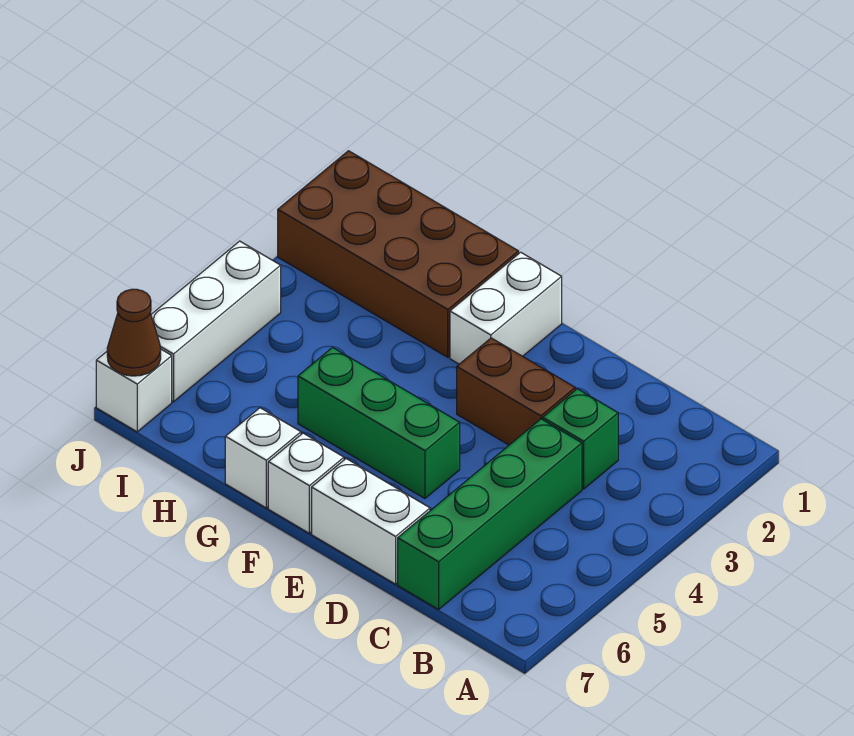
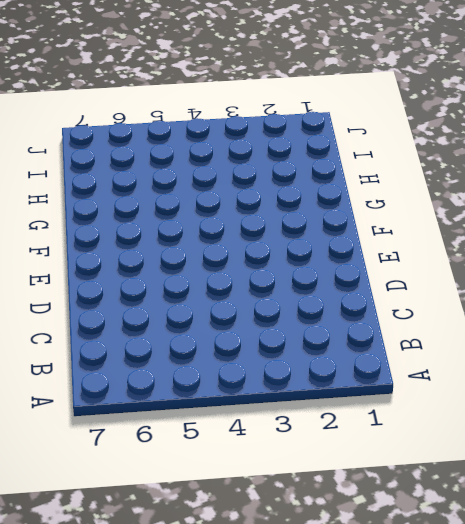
none -> green brick C3 level 1
none -> green brick C4:C7 level 1
none -> brown brick D3:E3 level 1

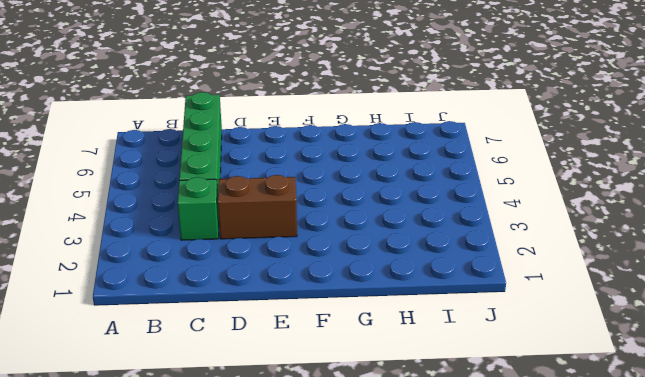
none -> white brick D7:E7 level 1
none -> green brick E5:G5 level 1
none -> white brick F1:F2 level 1

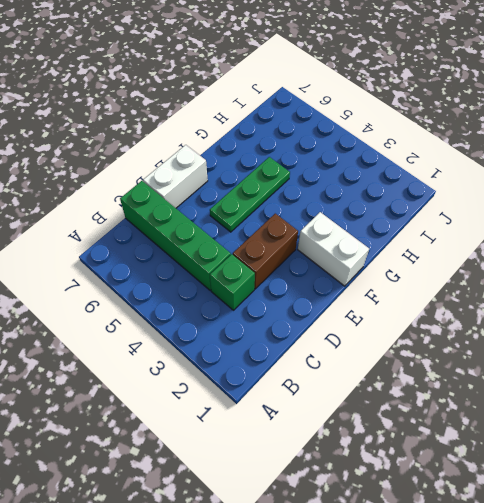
green plate E5:G5 level 1 -> green brick E5:G5 level 1
none -> white brick F7 level 1
none -> brown brick G1:J2 level 1
none -> white brick G7 level 1

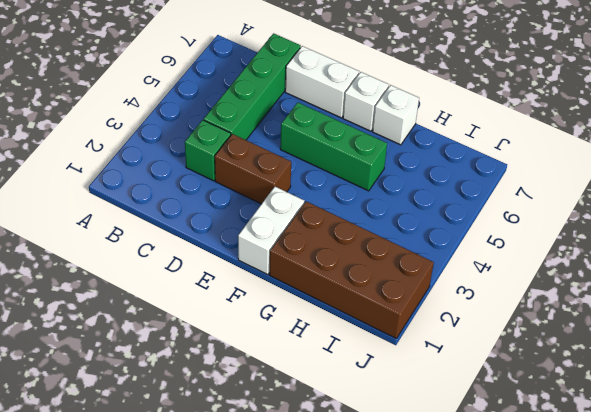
none -> white brick J4:J6 level 1
none -> white brick J7 level 1
none -> brown cone J7 level 2

